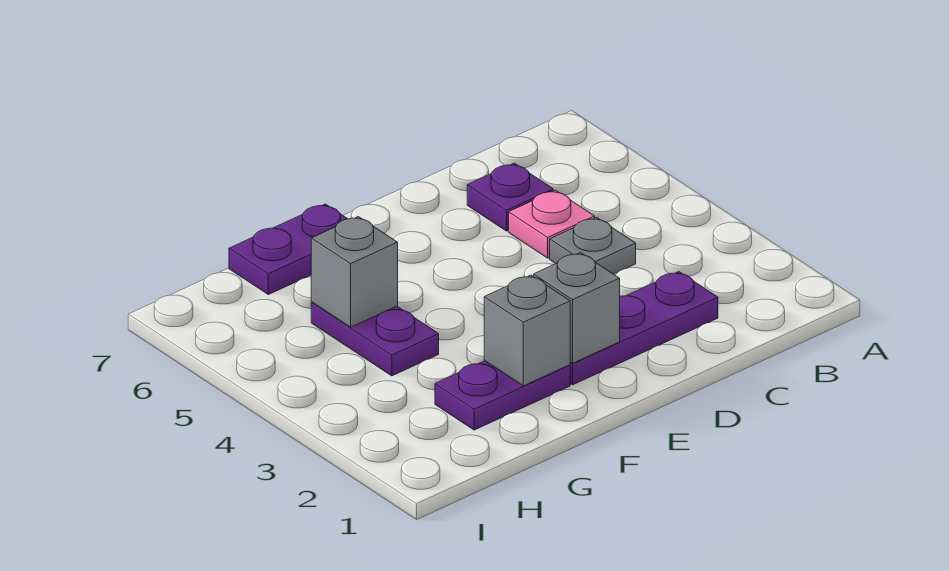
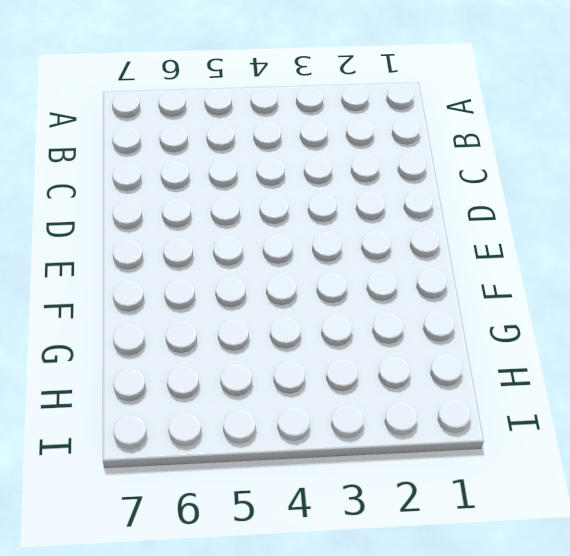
none -> purple plate C2:E2 level 1
none -> grey plate C4 level 1

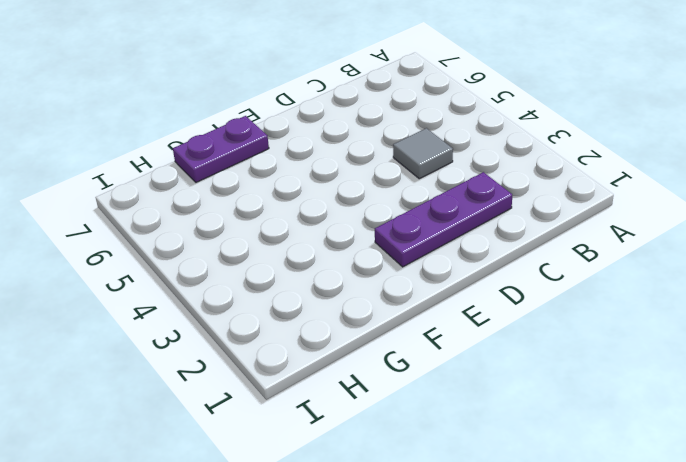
grey tile C4 level 1 -> grey plate C4 level 1
none -> pink plate C5 level 1
none -> purple plate C6 level 1

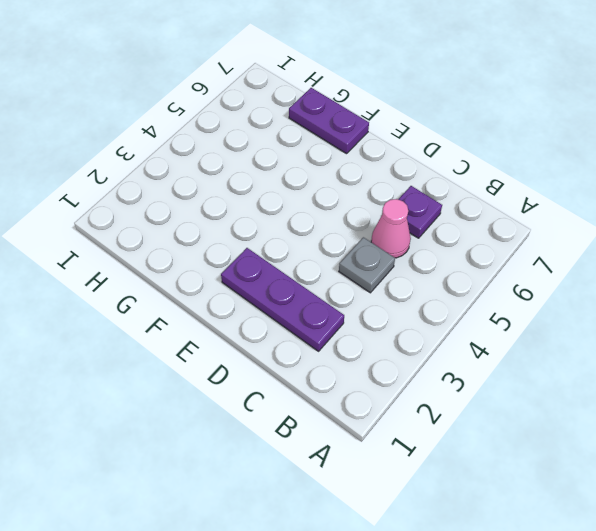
pink cone C5 level 1 -> pink plate C5 level 1
none -> purple plate F2:G2 level 1
none -> purple plate G4:G5 level 1

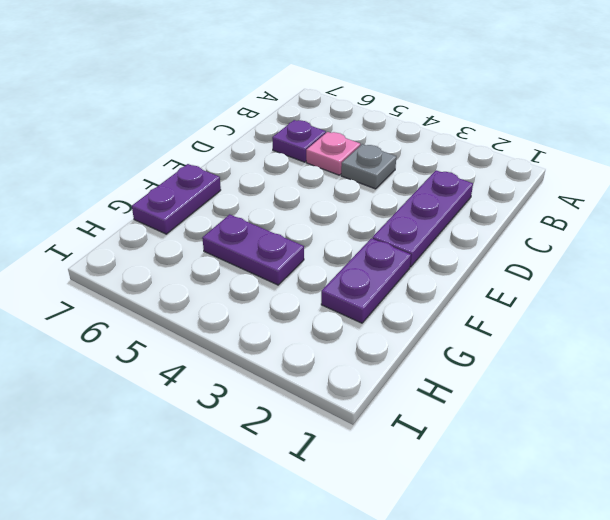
none -> grey brick E2 level 2
none -> grey brick F2 level 2

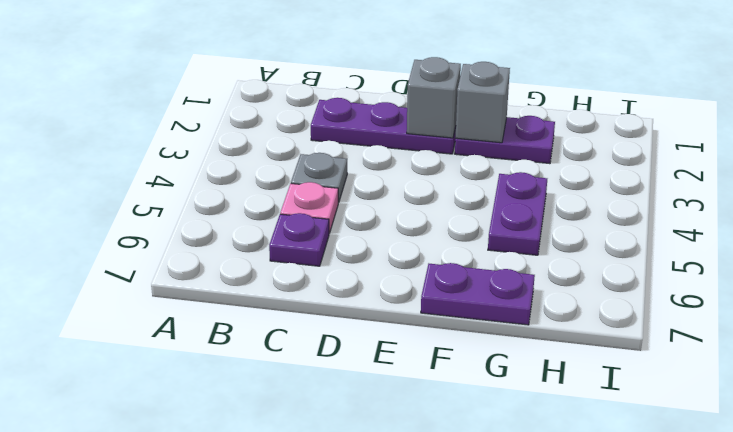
none -> grey brick G5 level 2

